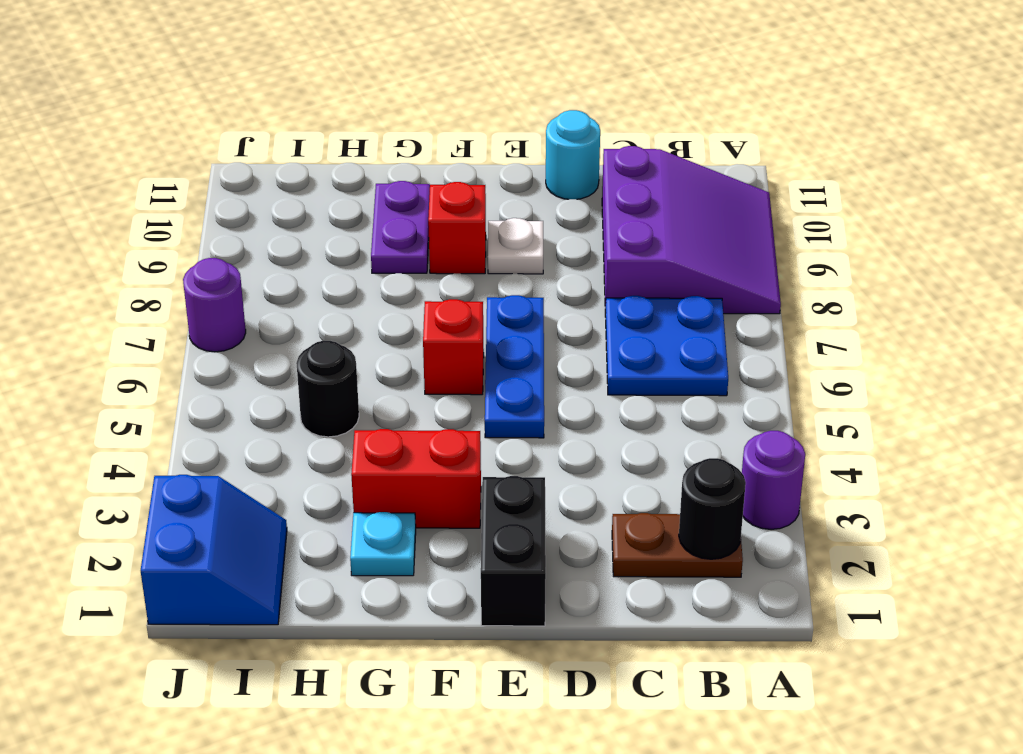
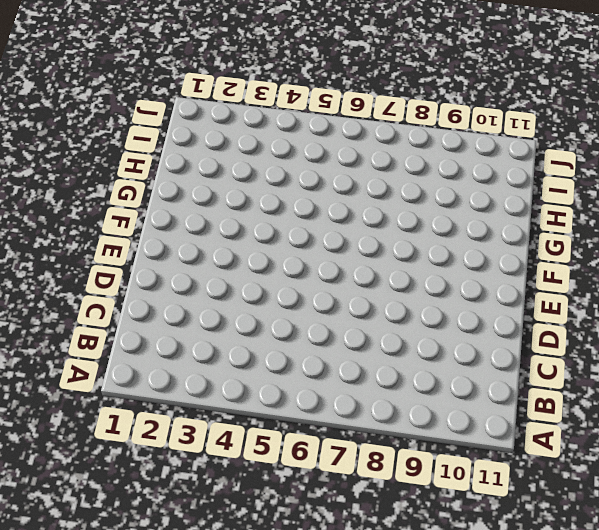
none -> purple round brick A3 level 1
none -> purple slope A8:C10 level 1 top C
none -> brown plate B2:C2 level 1

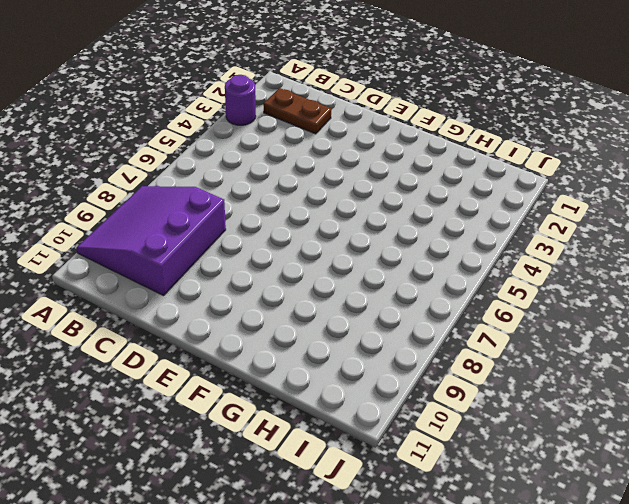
none -> blue plate B6:C7 level 1
none -> cyan round brick D11 level 1
none -> black brick E1:E2 level 1

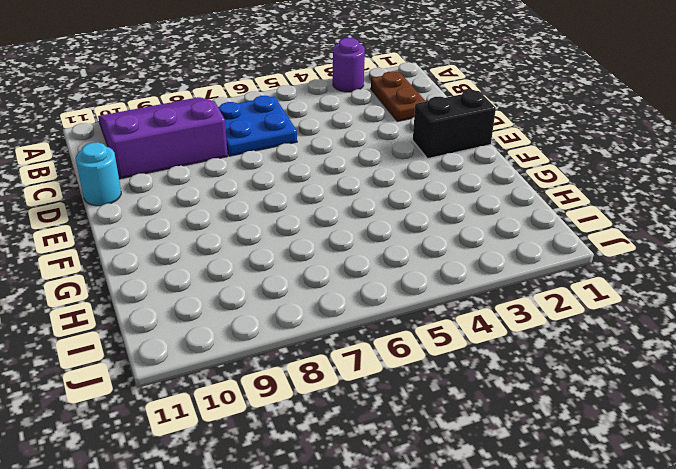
none -> blue plate E5:E7 level 1
none -> white plate E9 level 1
none -> red brick F3:G3 level 1

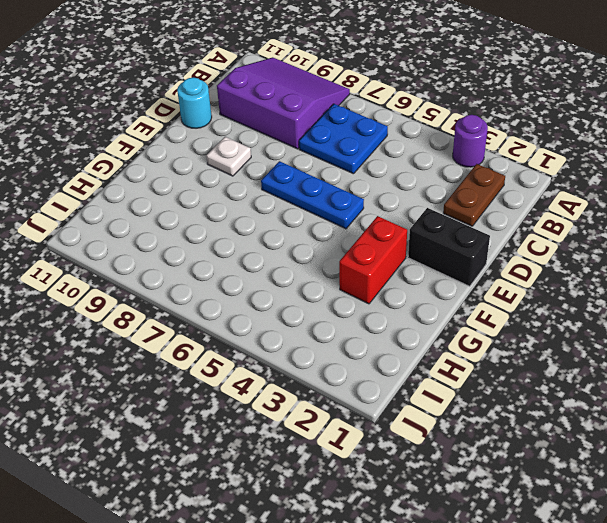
none -> red brick F6 level 1
none -> red brick F9 level 1
none -> cyan plate G2 level 1

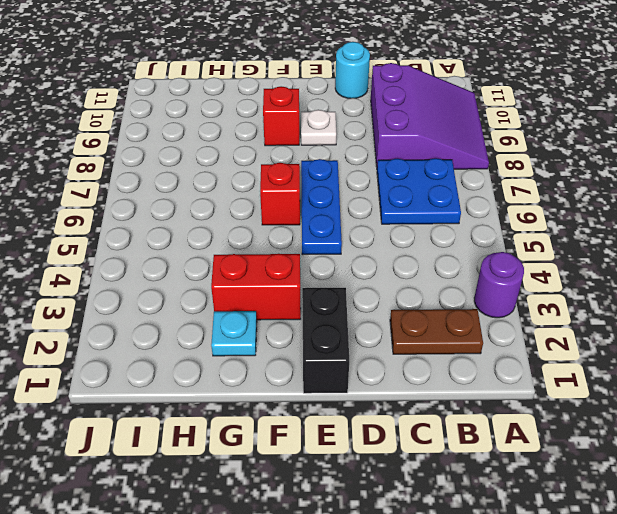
none -> purple plate G9:G10 level 1
none -> black round brick H5 level 1
none -> blue slope I1:J2 level 1 top J

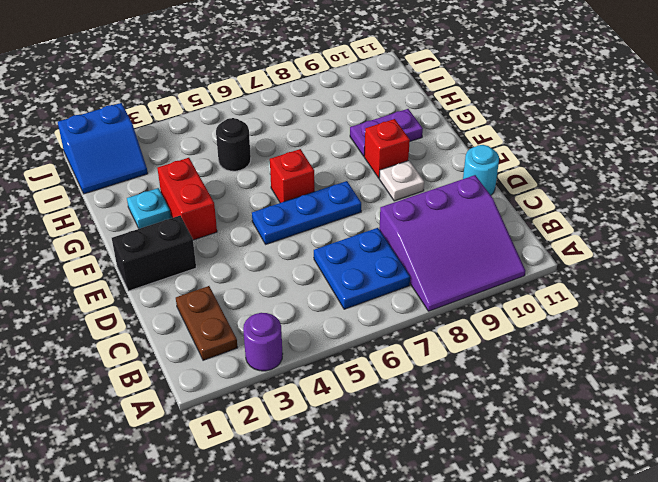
none -> purple round brick J7 level 1
none -> black round brick B2 level 2

